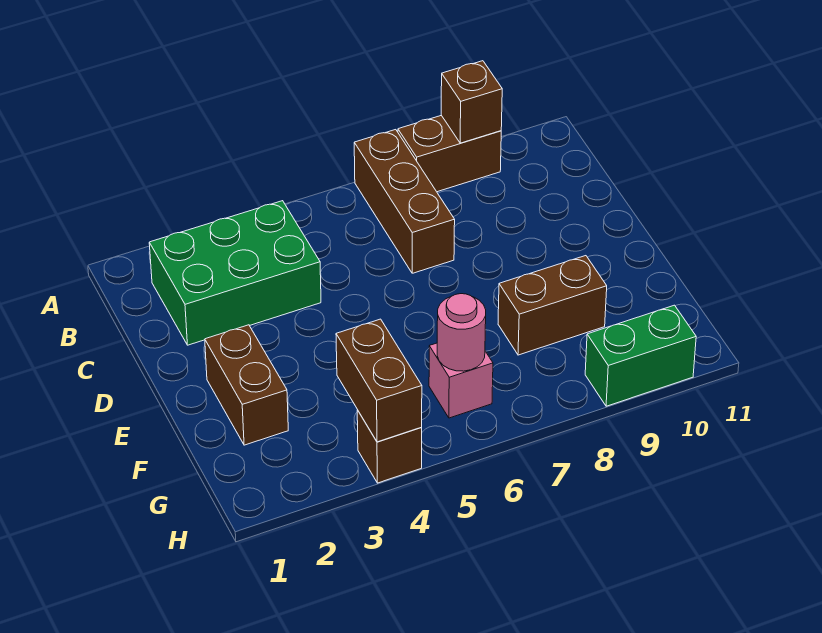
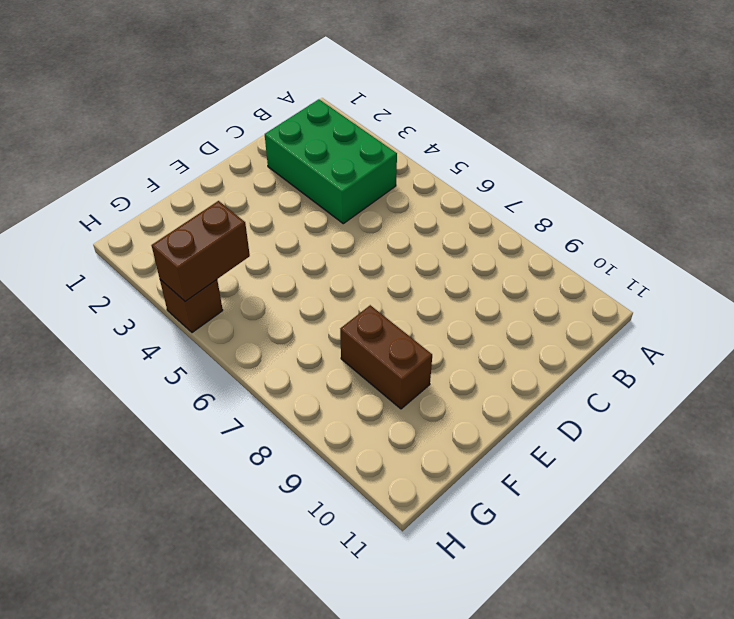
none -> brown brick A7:C7 level 1
none -> brown brick A8:A9 level 1

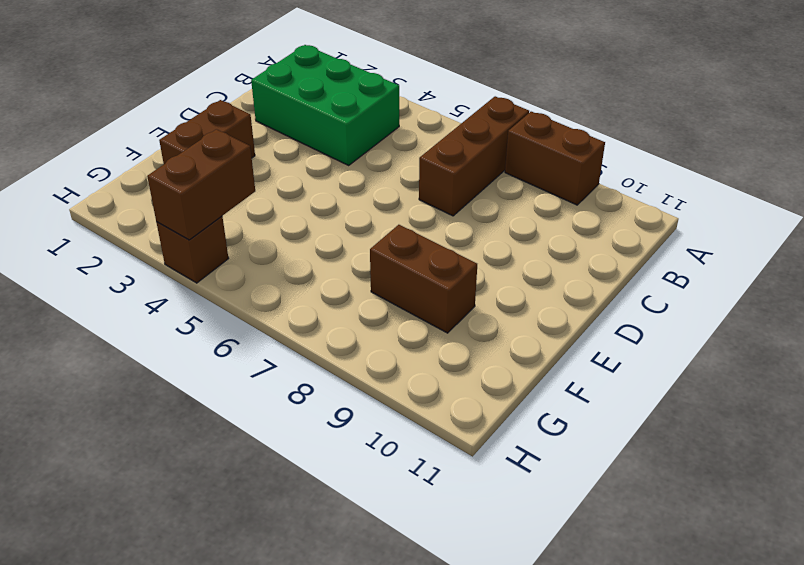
none -> pink brick G6 level 1
none -> green brick H9:H10 level 1

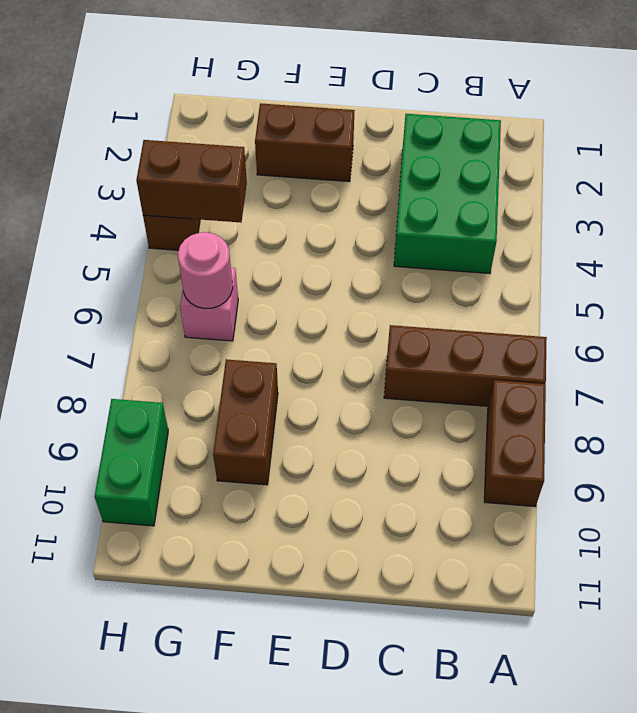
none -> brown brick A9 level 2

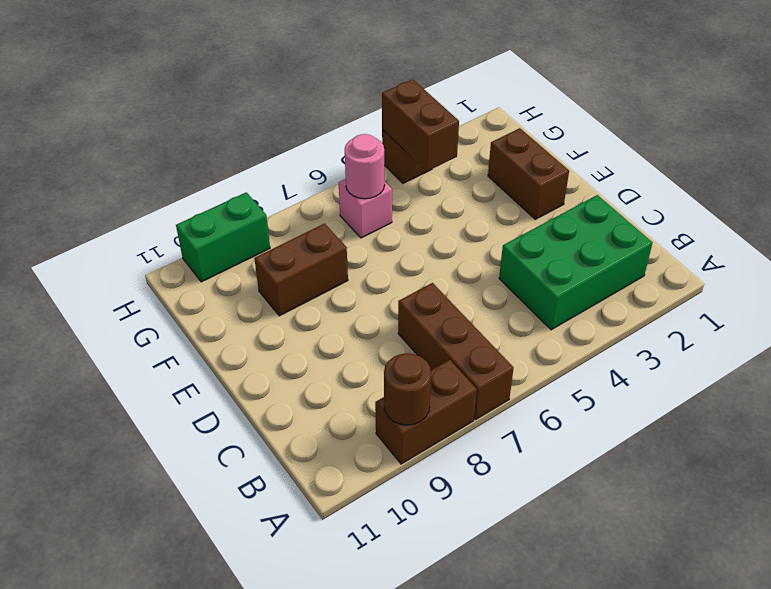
brown round brick A9 level 2 -> brown brick A9 level 2

